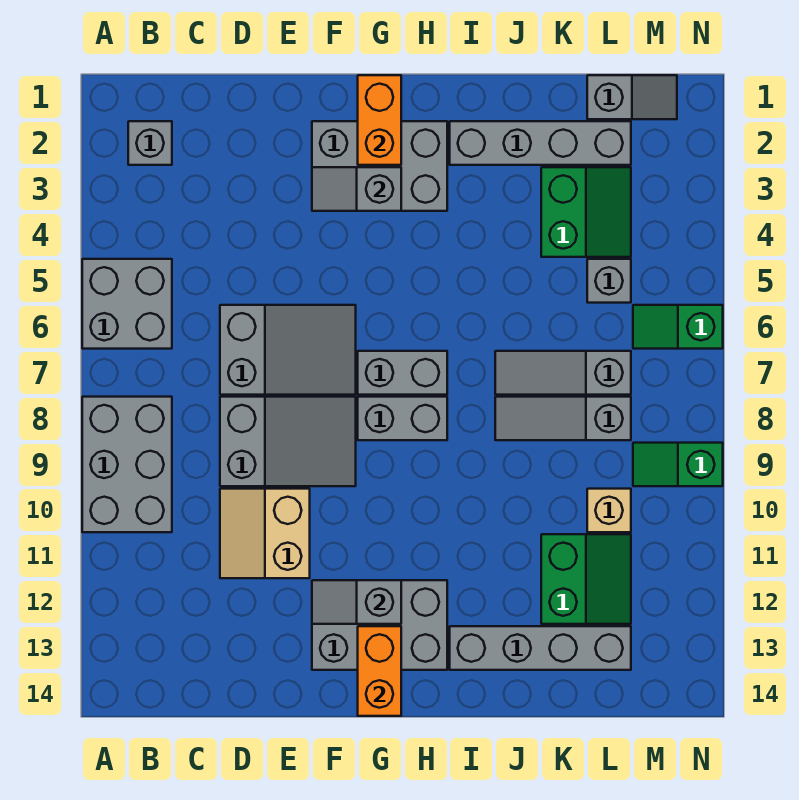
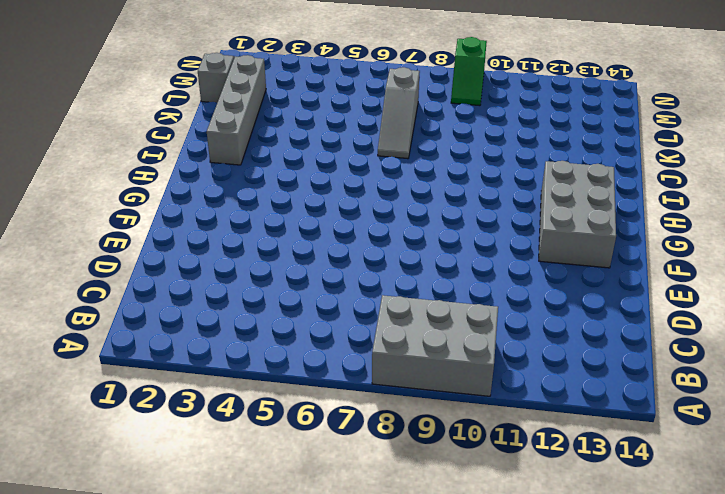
none -> grey brick A5:B6 level 1
none -> grey brick B2 level 1
none -> grey slope D6:F7 level 1 top D

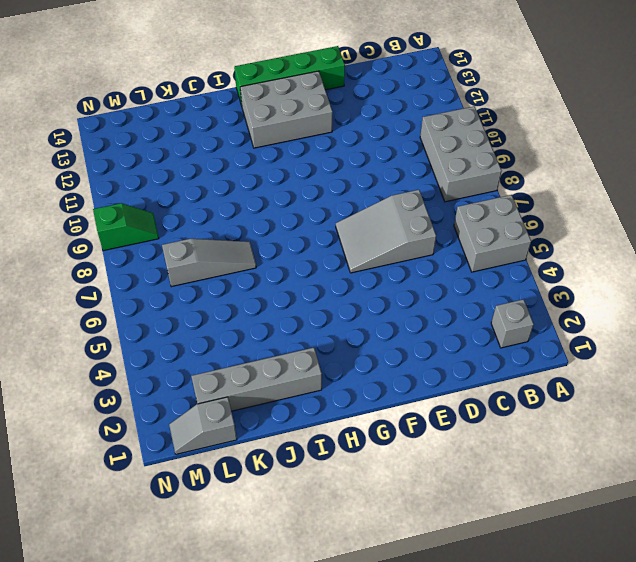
green brick E14:H14 level 1 -> none
none -> grey slope D8:F9 level 1 top D
none -> tan slope D10:E11 level 1 top E
none -> grey brick F2:H3 level 1

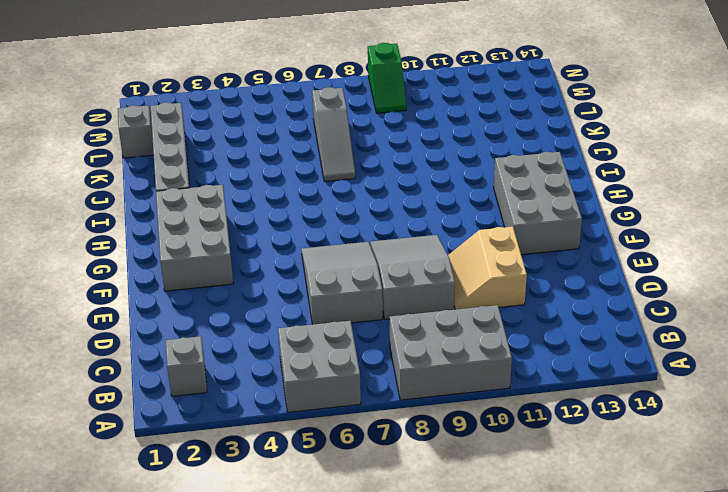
tan slope D10:E11 level 1 top 11 -> tan slope D10:E11 level 1 top E
none -> grey brick G7:H7 level 1
none -> grey brick G8:H8 level 1
none -> grey brick I13:L13 level 1

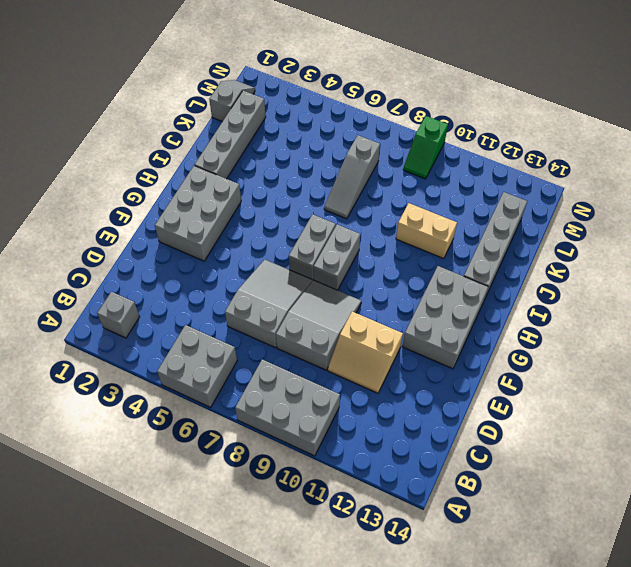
tan brick J10:J11 level 1 -> none
none -> grey slope J8:L8 level 1 top L
none -> green slope K3:L4 level 1 top K
none -> green slope K11:L12 level 1 top K

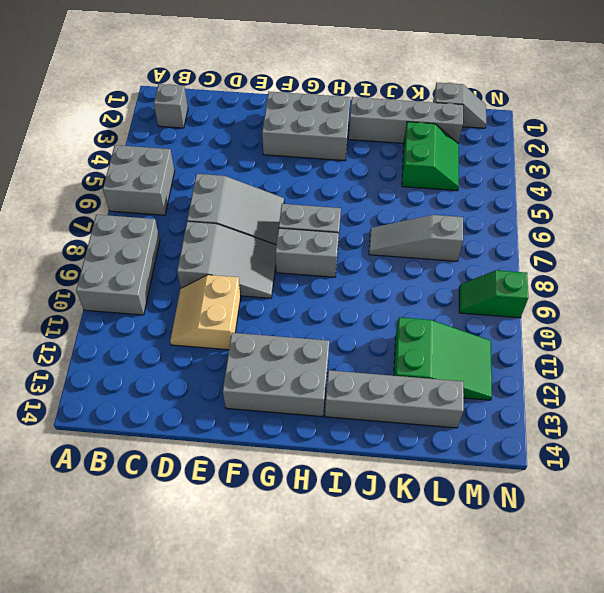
green slope K11:M12 level 1 top K -> green slope K11:L12 level 1 top K
none -> grey slope J8:L8 level 1 top L
none -> grey brick L5 level 1
none -> tan brick L10 level 1

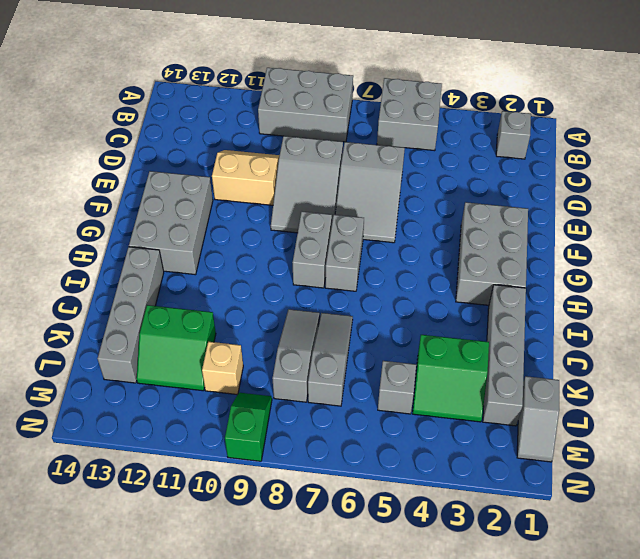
none -> green slope M6:N6 level 1 top N
none -> grey slope F3:G3 level 2 top G
none -> grey slope F12:G12 level 2 top G

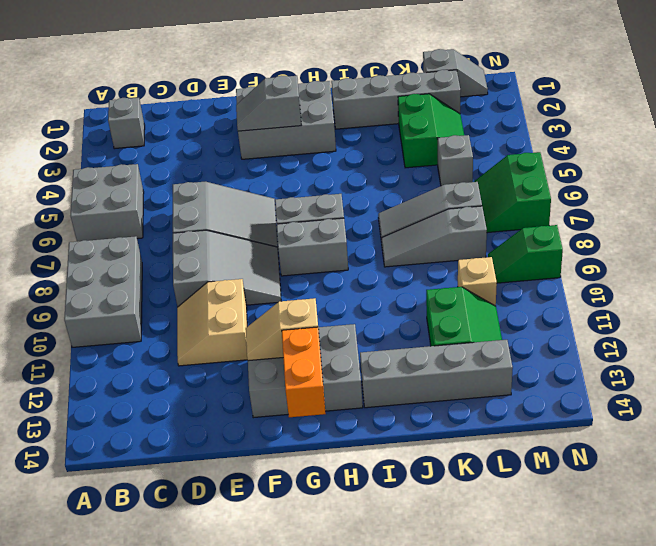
tan slope F12:G12 level 2 top G -> grey slope F12:G12 level 2 top G
green slope M6:N7 level 1 top N -> green slope M6:N6 level 1 top N
none -> orange brick G1:G2 level 2

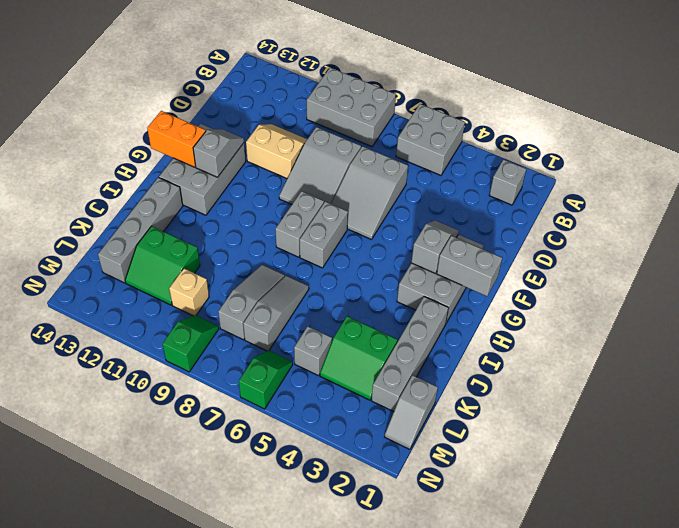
grey brick G1:G2 level 2 -> orange brick G1:G2 level 2

